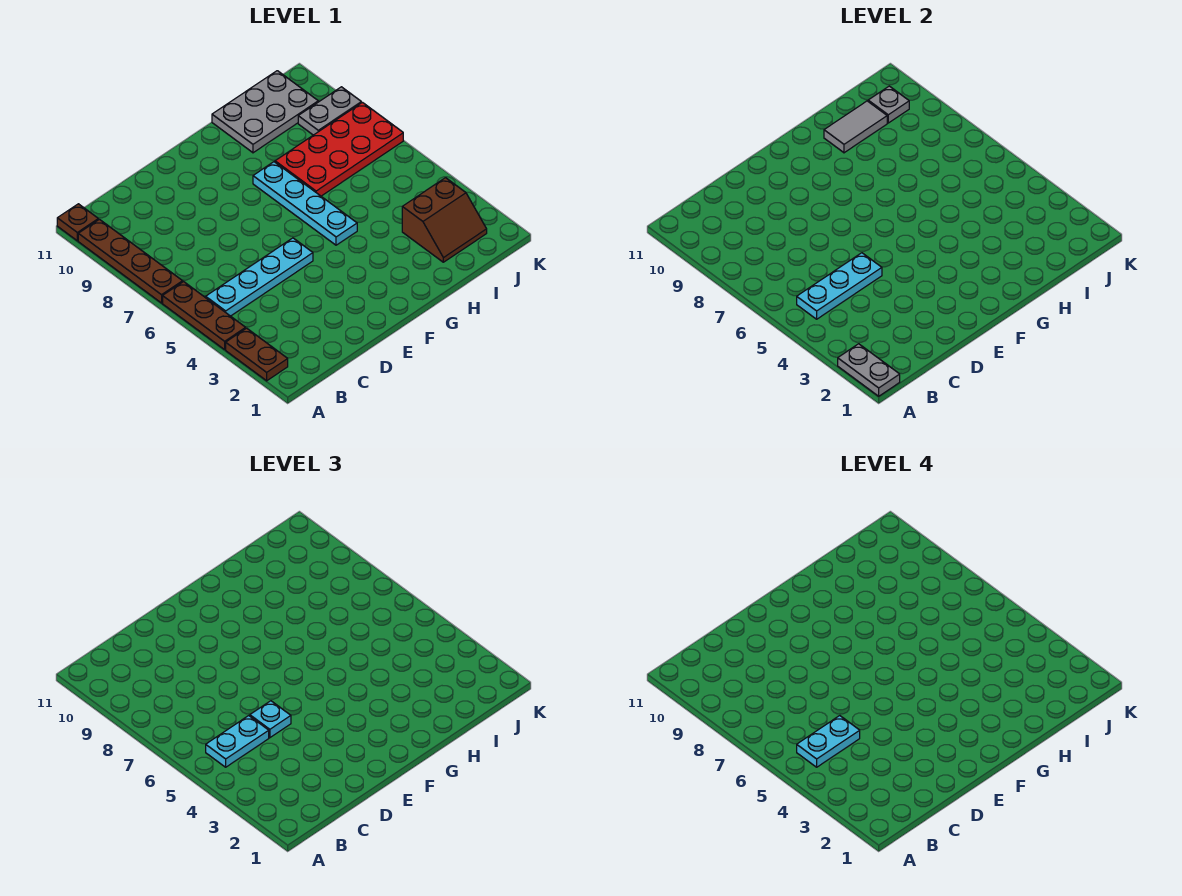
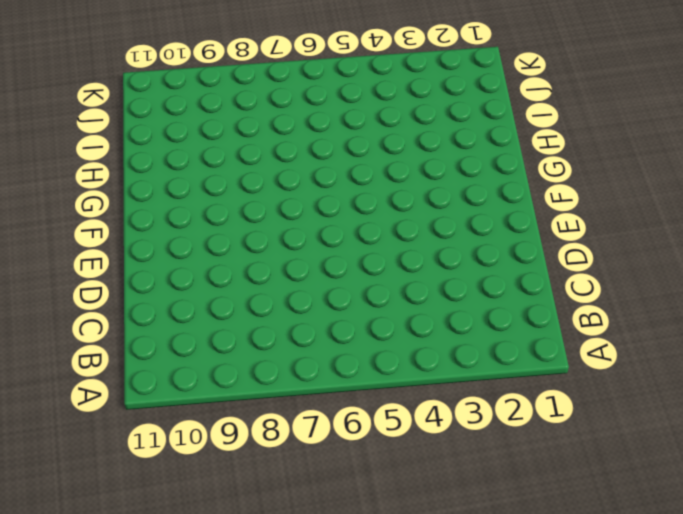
none -> brown plate A2:A3 level 1
none -> brown plate A4:A6 level 1
none -> brown plate A7:A10 level 1

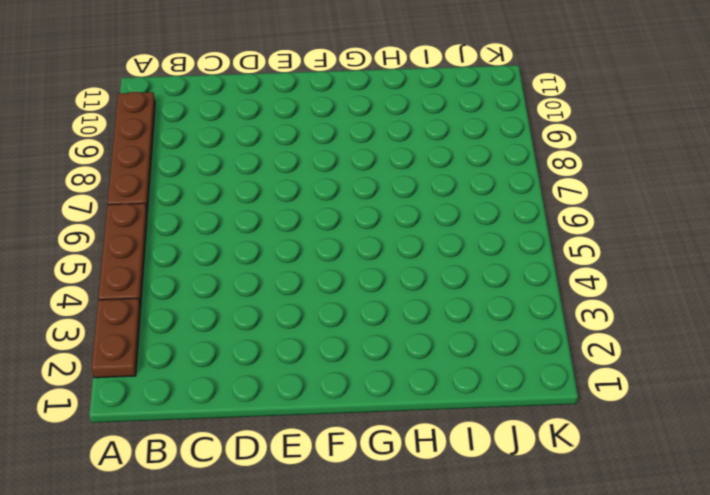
none -> brown plate A11 level 1
none -> cyan plate B5:E5 level 1
none -> cyan plate G5:G8 level 1

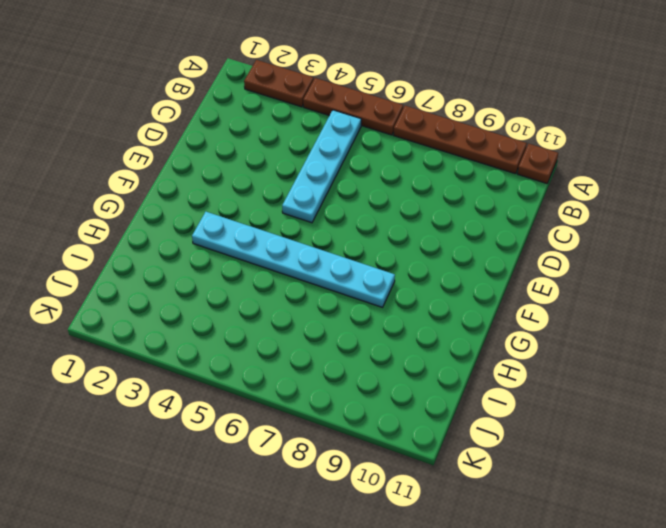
cyan plate G3:G8 level 1 -> cyan plate G5:G8 level 1
none -> red plate H7:K8 level 1
none -> grey plate H10:J11 level 1
none -> brown slope I2:J3 level 1 top 3

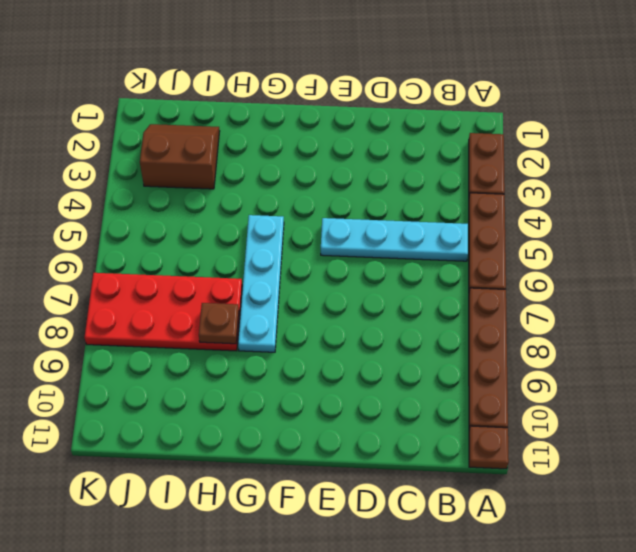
brown plate H8 level 2 -> none
none -> grey plate H10:J11 level 1
none -> grey plate J9:K9 level 1
none -> grey plate A1:A2 level 2

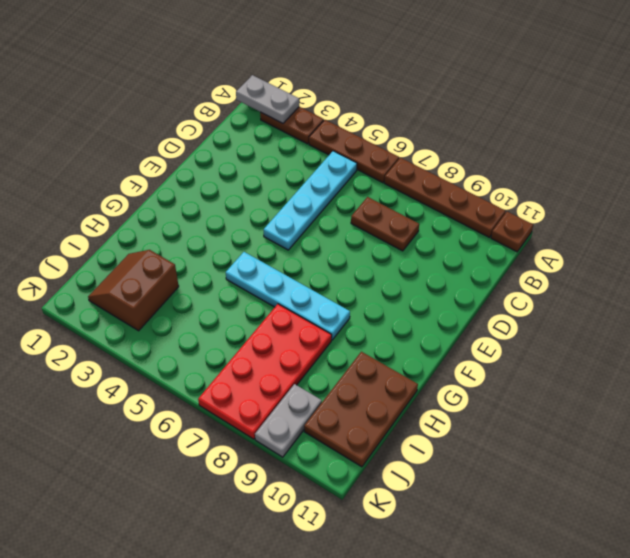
brown plate C7:C8 level 1 -> none
brown plate H10:J11 level 1 -> grey plate H10:J11 level 1
none -> cyan plate B5:D5 level 2
none -> grey tile H10:I10 level 2
none -> grey plate J10 level 2

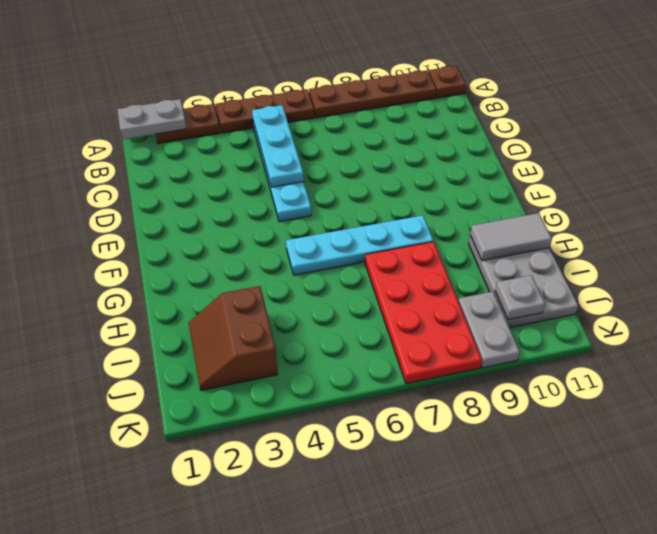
grey tile H10:H11 level 2 -> grey tile H10:I10 level 2
none -> cyan plate B5:C5 level 3
none -> cyan plate D5 level 3
none -> cyan plate B5:C5 level 4

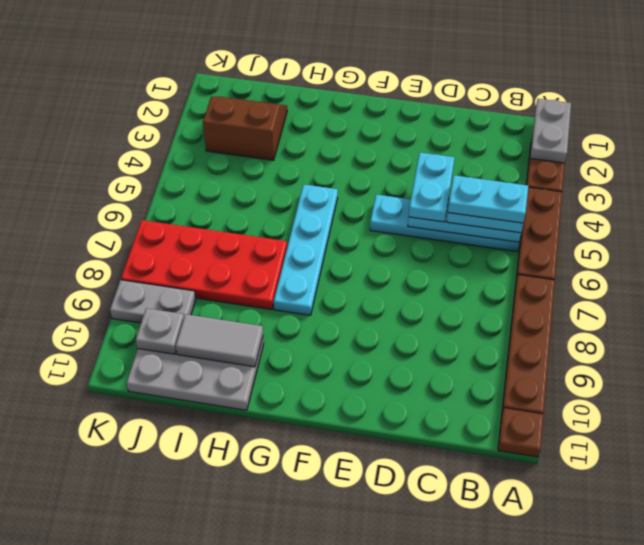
cyan plate D4:D5 level 3 -> cyan plate D5 level 3

